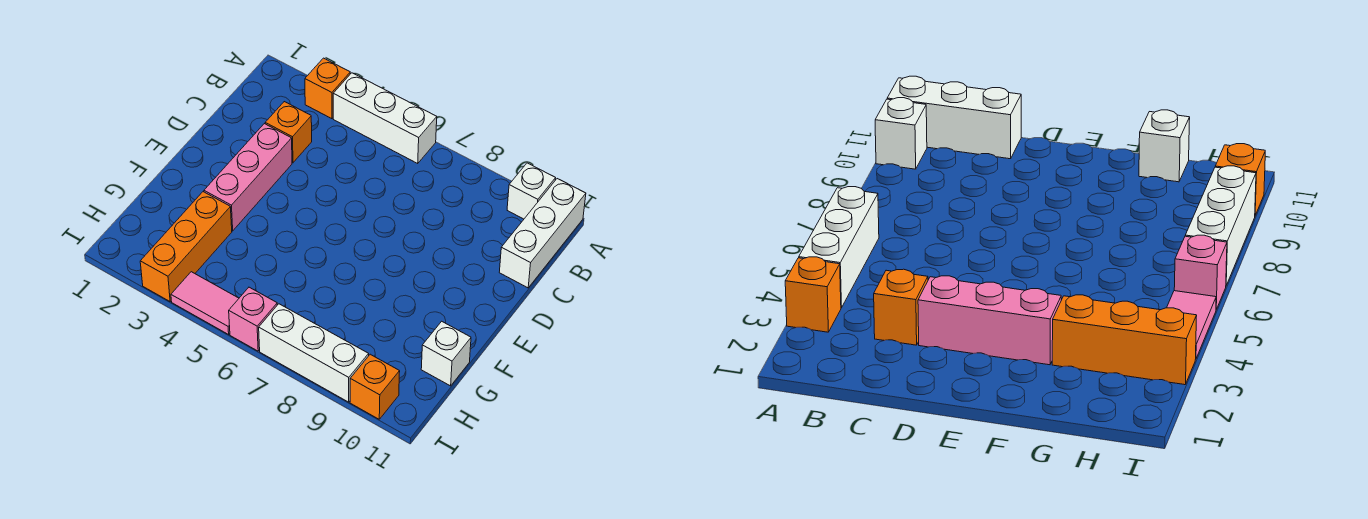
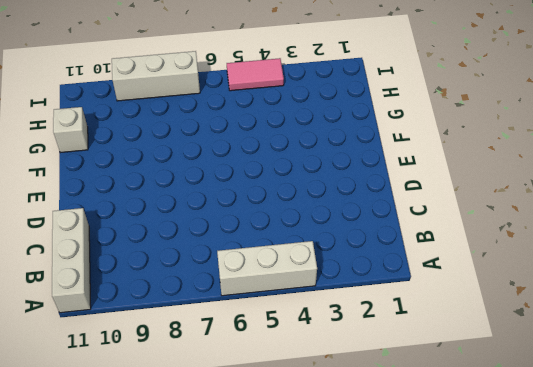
none -> orange brick A3 level 1
none -> white brick A10 level 1
none -> orange brick C3 level 1

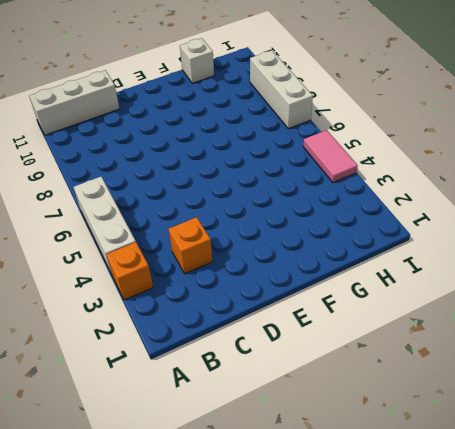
none -> white brick A10 level 1
none -> pink brick D3:F3 level 1
none -> orange brick G3:I3 level 1

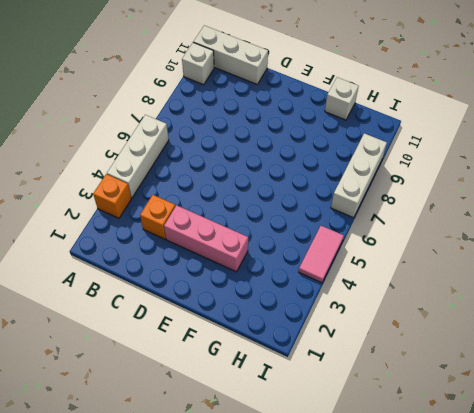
none -> orange brick G3:I3 level 1
none -> pink brick I6 level 1
none -> orange brick I10 level 1

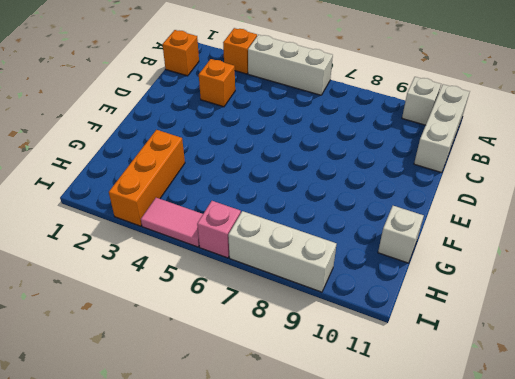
orange brick B1 level 1 -> orange brick I10 level 1
none -> pink brick D3:F3 level 1

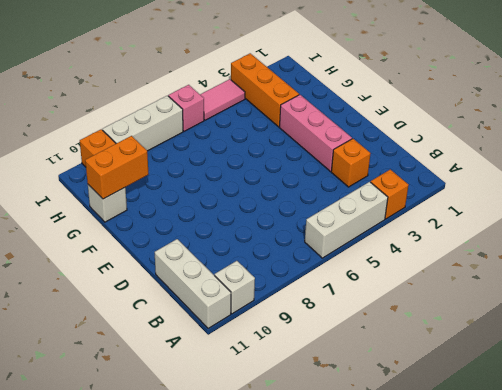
orange brick G10:G11 level 2 -> none

